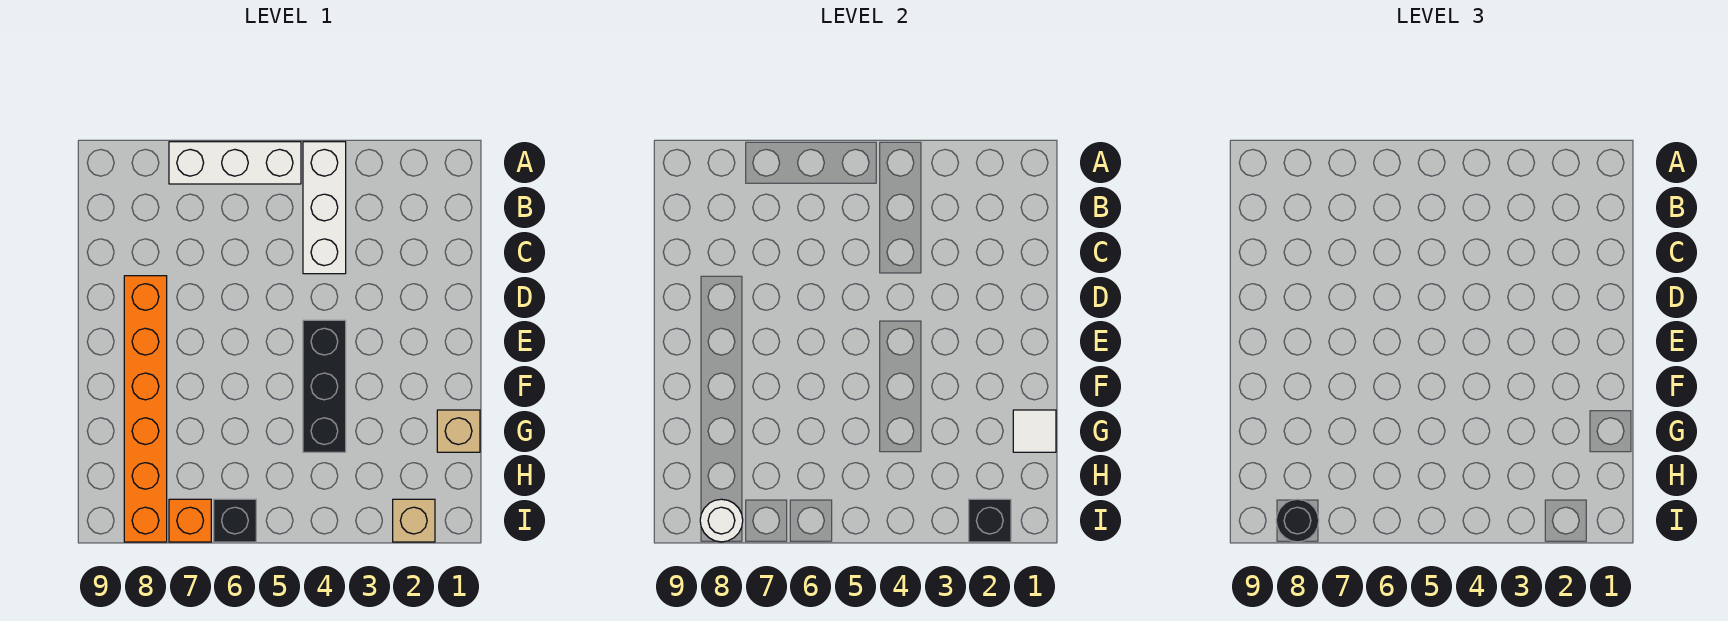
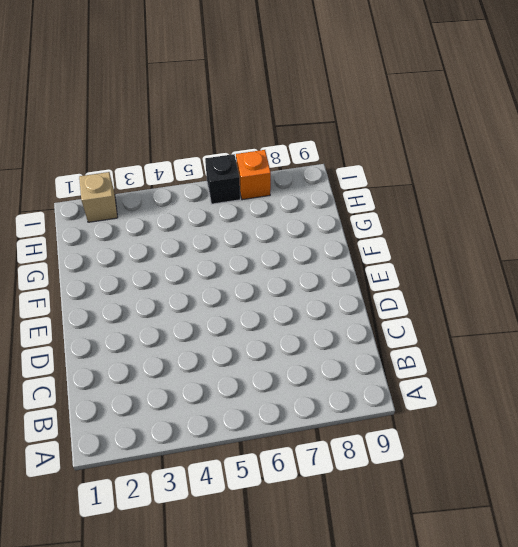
none -> white brick A4:C4 level 1
none -> white brick A5:A7 level 1
none -> orange brick D8:I8 level 1

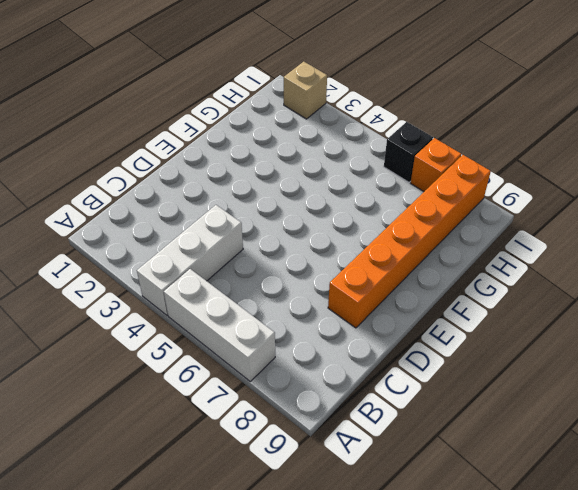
none -> black brick E4:G4 level 1
none -> tan brick G1 level 1
none -> white tile G1 level 2

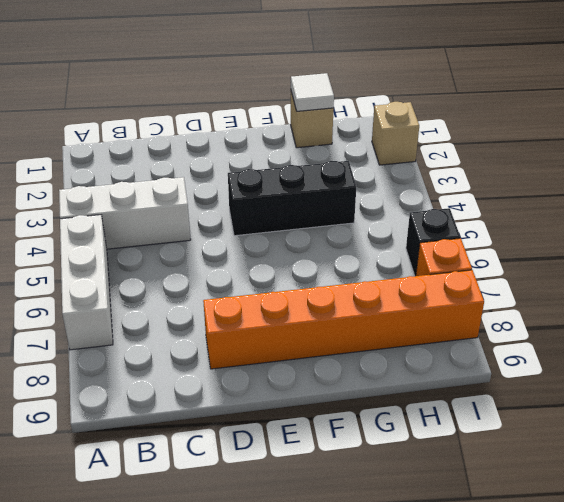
none -> black brick I2 level 2
none -> white round brick I8 level 2
none -> black round brick I8 level 3

